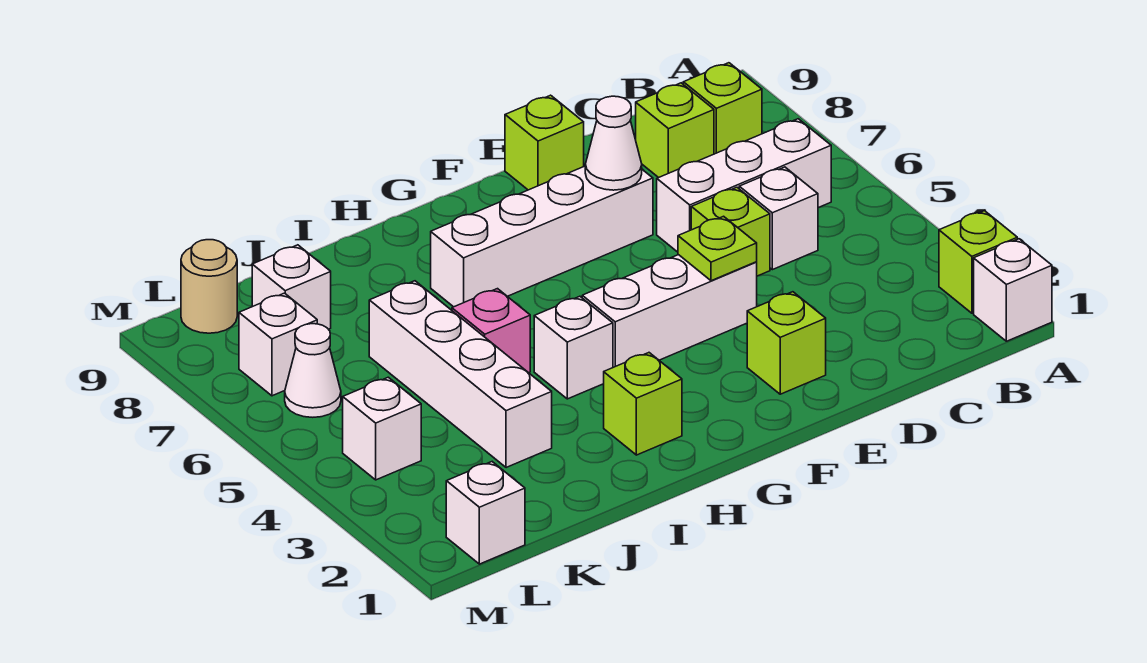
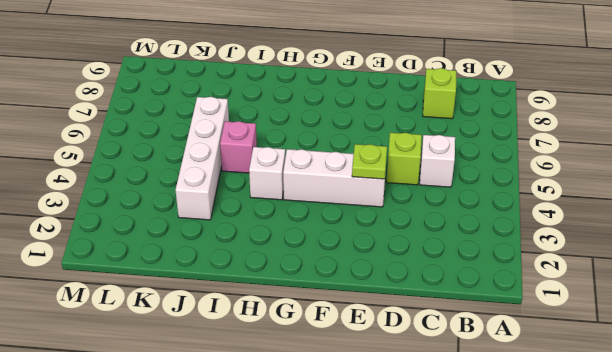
none -> white brick A1 level 1
none -> lime brick A2 level 1
none -> white brick B6:D6 level 1

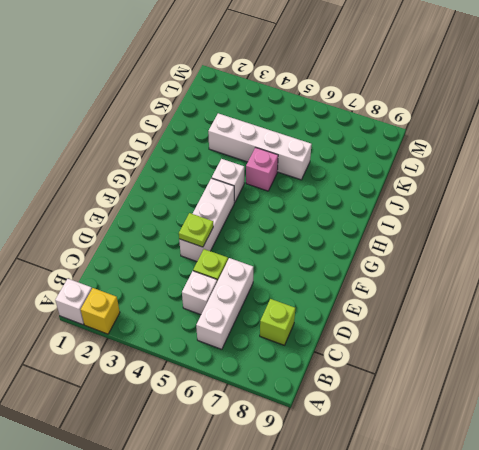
yellow brick A2 level 1 -> lime brick A2 level 1
none -> lime brick B8 level 1
none -> lime brick E2 level 1
none -> white brick E7:H7 level 1

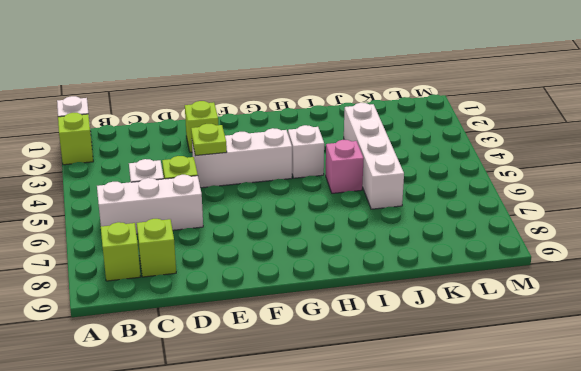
none -> white brick E7:H7 level 1
none -> lime brick E9 level 1
none -> lime brick H2 level 1

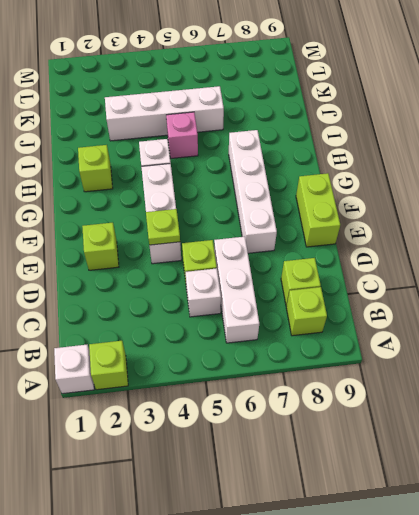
lime brick E9:F9 level 1 -> lime brick E9 level 1
none -> white brick K8 level 1
none -> white brick L1 level 1
none -> white brick L4 level 1

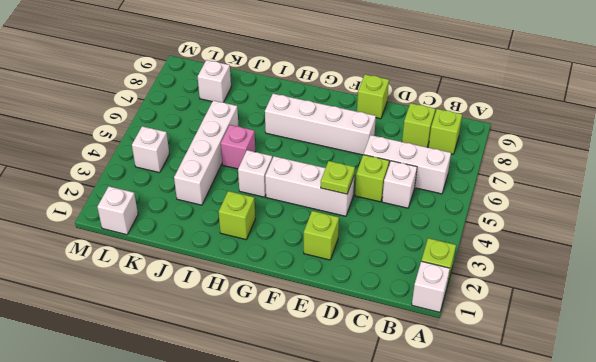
none -> white cone L6 level 1
none -> white brick L7 level 1
none -> tan round brick L9 level 1

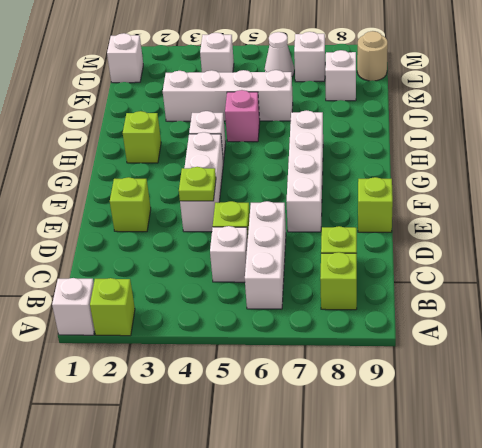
none -> white cone E7 level 2

